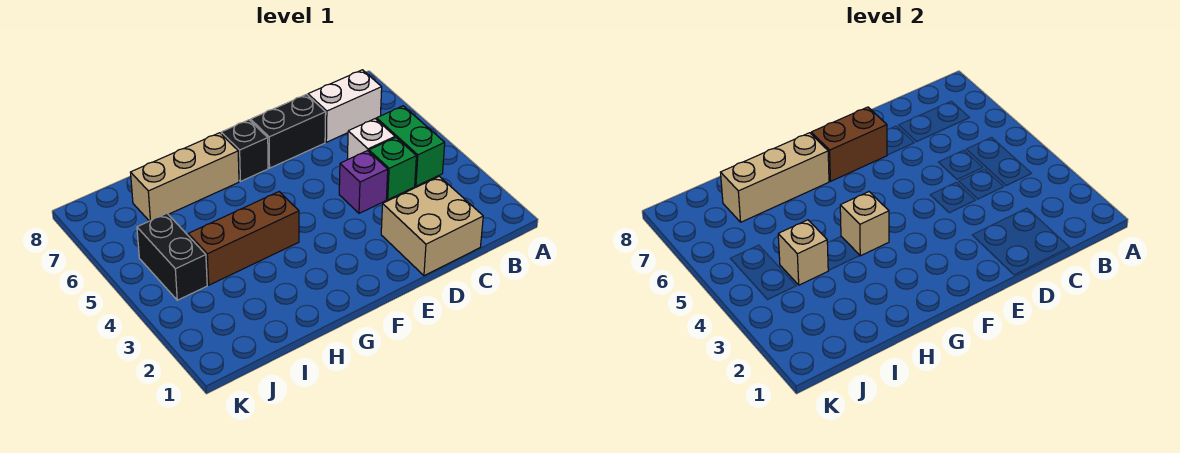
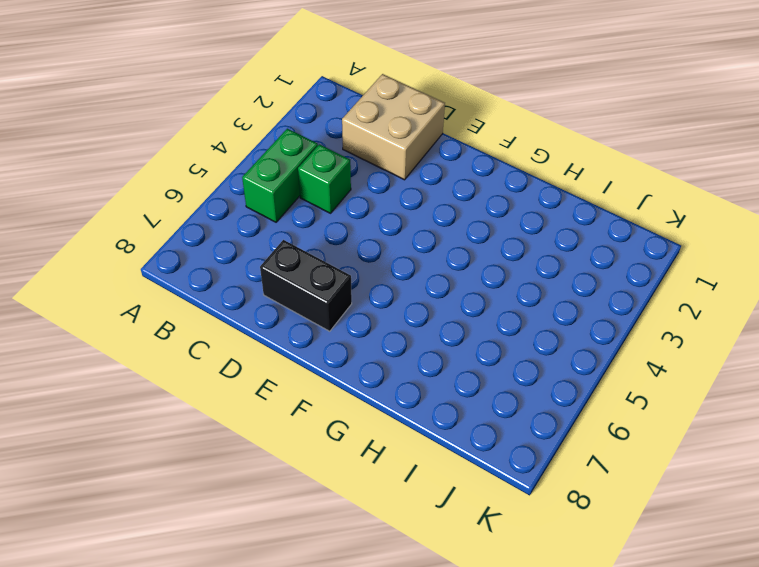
none -> white brick B7:C7 level 1
none -> white brick C5 level 1
none -> purple brick D4 level 1

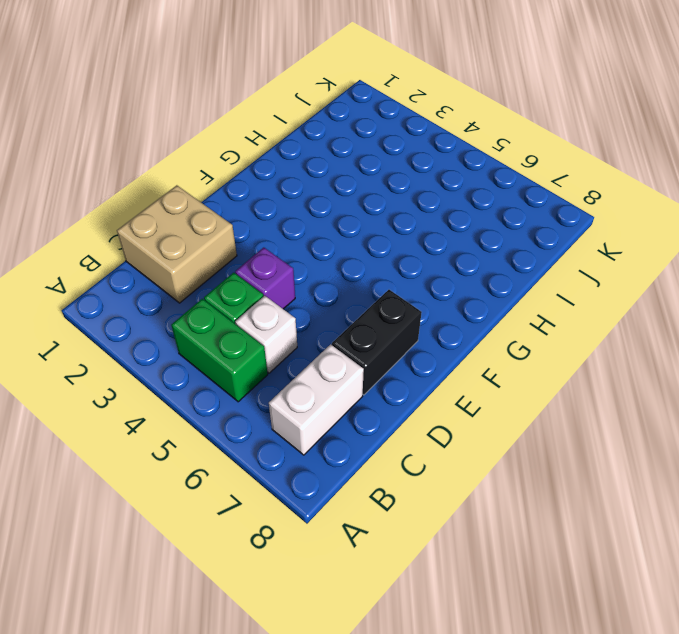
none -> black brick F7 level 1
none -> brown brick G4:I4 level 1
none -> tan brick G7:I7 level 1

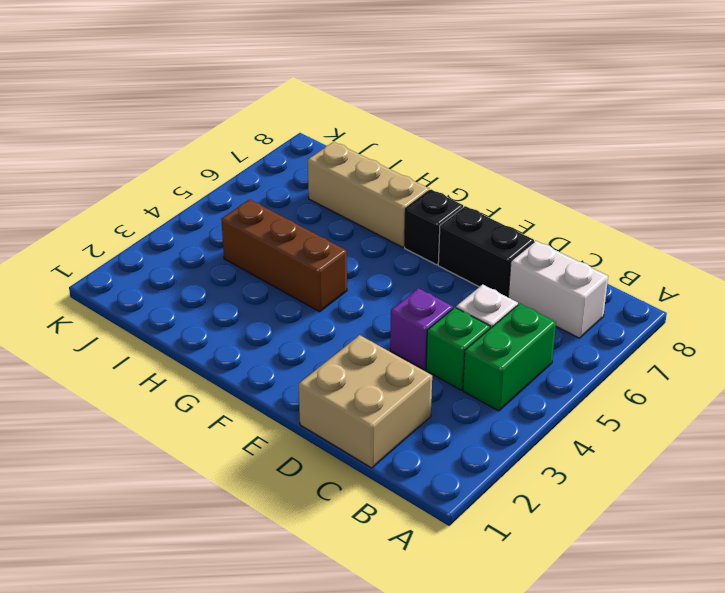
none -> black brick J4:J5 level 1
none -> brown brick E7:F7 level 2
none -> tan brick G4 level 2

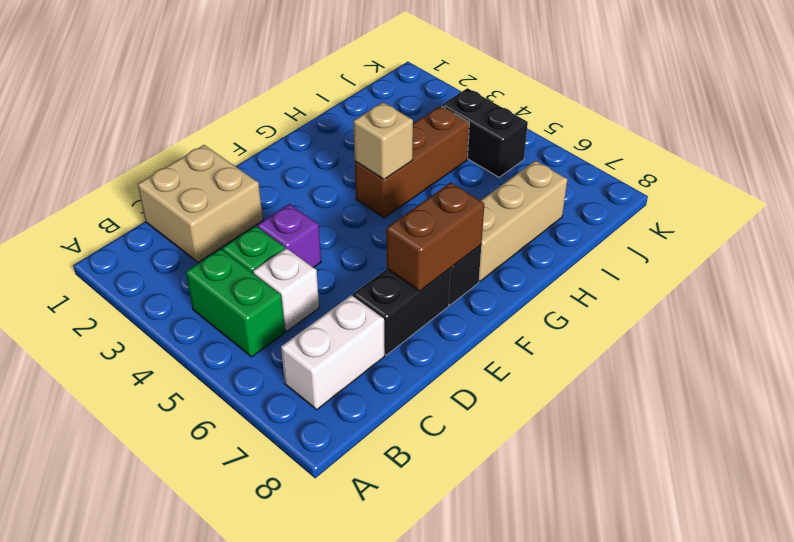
none -> tan brick G7:I7 level 2
none -> tan brick I4 level 2

